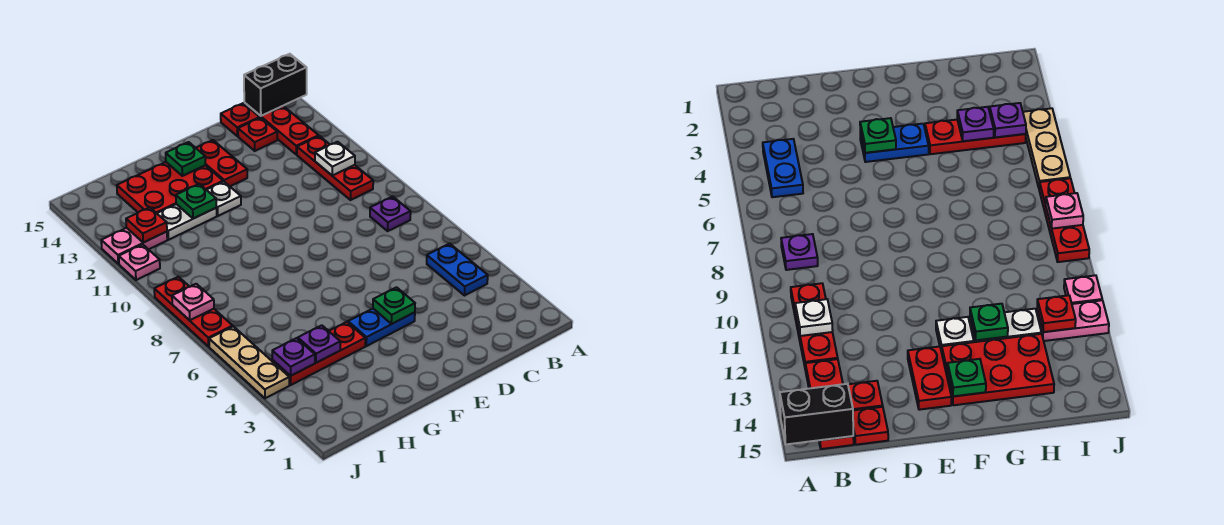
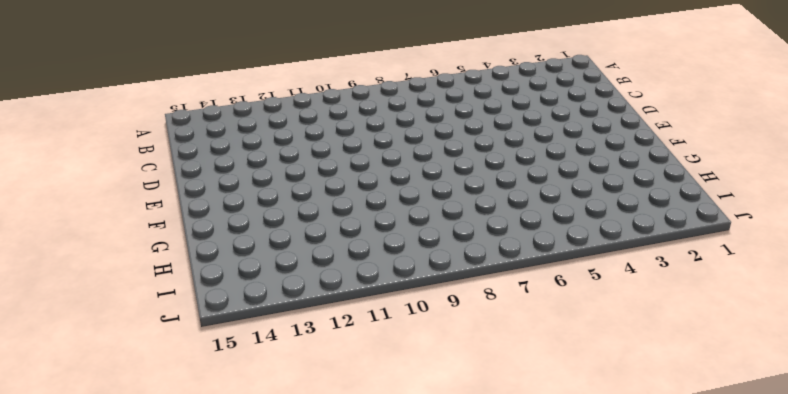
none -> blue plate B4:B5 level 1
none -> purple plate B8 level 1
none -> red plate B10:B12 level 1

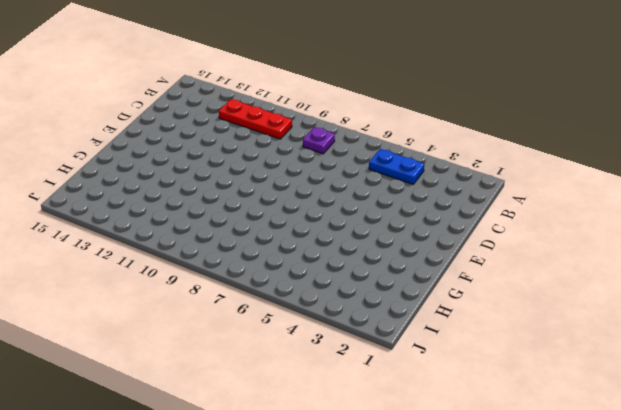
none -> red plate B13:B15 level 1
none -> red plate C14 level 1
none -> red plate C15 level 1

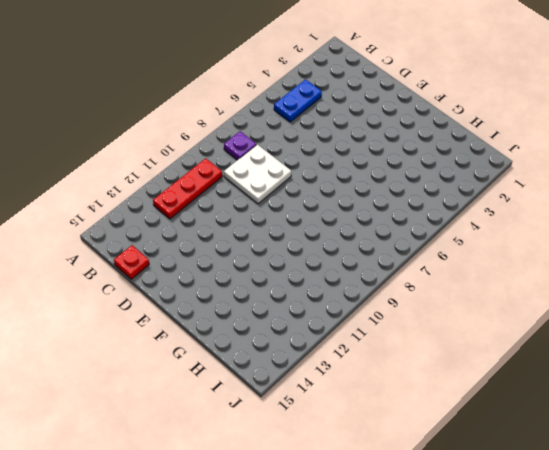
white plate C8:D9 level 1 -> none
none -> red plate B13:B15 level 1
none -> red plate C14 level 1
none -> blue plate E4:F4 level 1

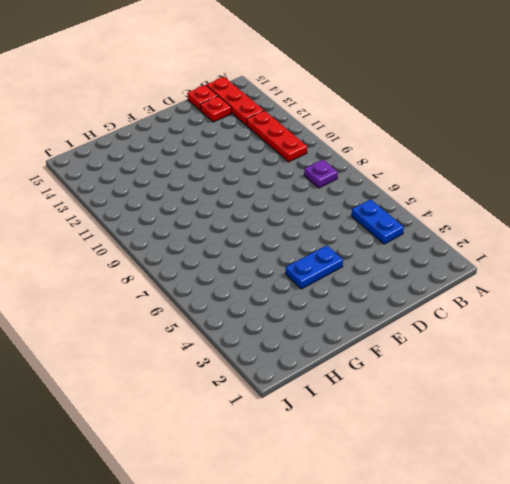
none -> red plate E13:E14 level 1
none -> white plate F12 level 1
none -> red plate F13:H14 level 1

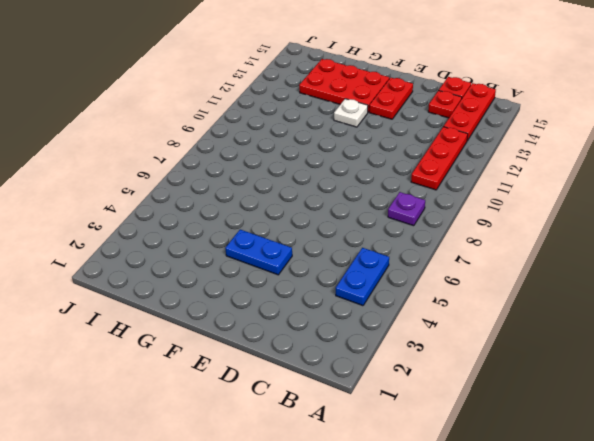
none -> red plate G4:I4 level 1
none -> white plate G12:H12 level 1
none -> pink plate I12:J12 level 1

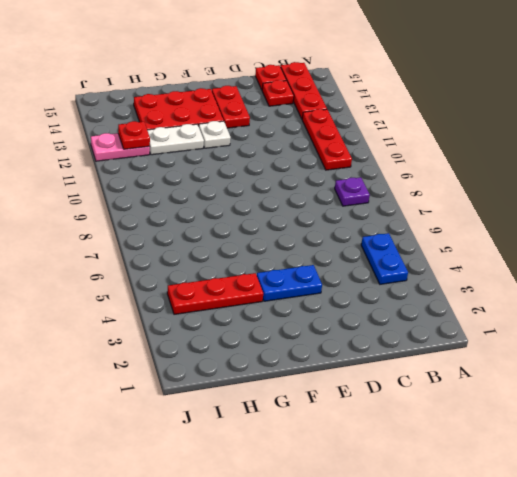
none -> tan plate J4:J6 level 1
none -> red plate J7:J9 level 1
none -> pink plate J11 level 1

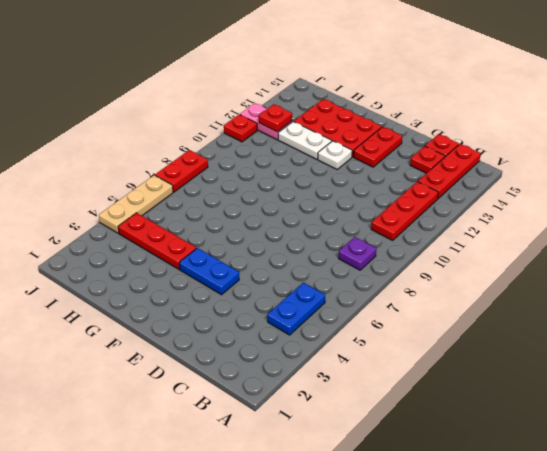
red plate J7:J8 level 1 -> red plate J7:J9 level 1
red plate J11 level 1 -> pink plate J11 level 1
none -> black brick A15:B15 level 2
none -> white plate B11 level 2
none -> green plate E4 level 2

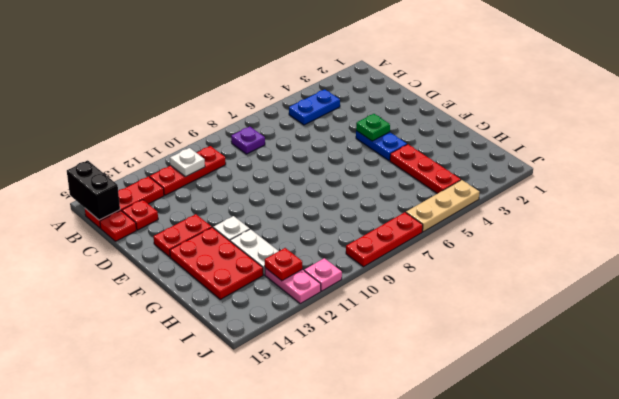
none -> green plate F14 level 2
none -> green plate G12 level 2
none -> purple plate H4 level 2

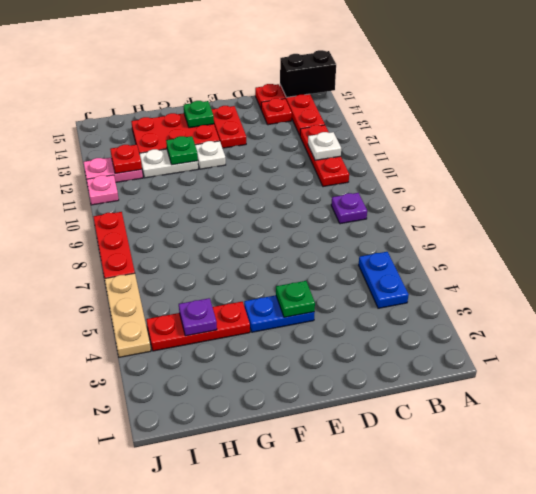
none -> purple plate I4 level 2
none -> pink plate J8 level 2

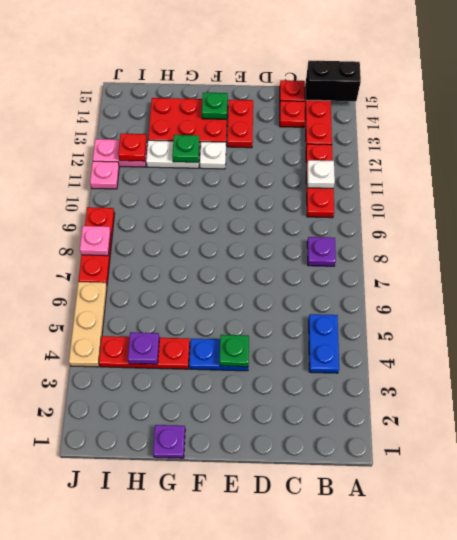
purple plate G1 level 1 -> purple plate I4 level 2

